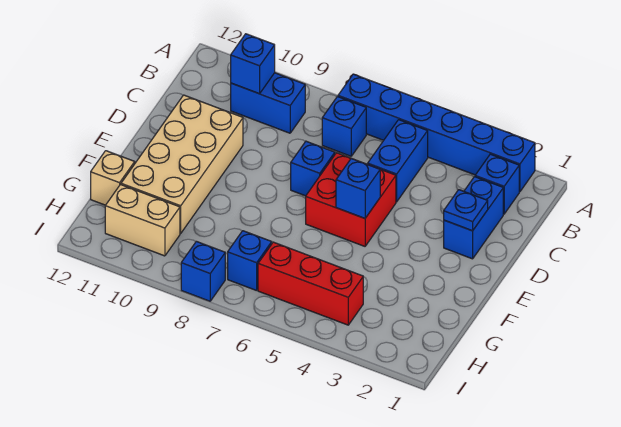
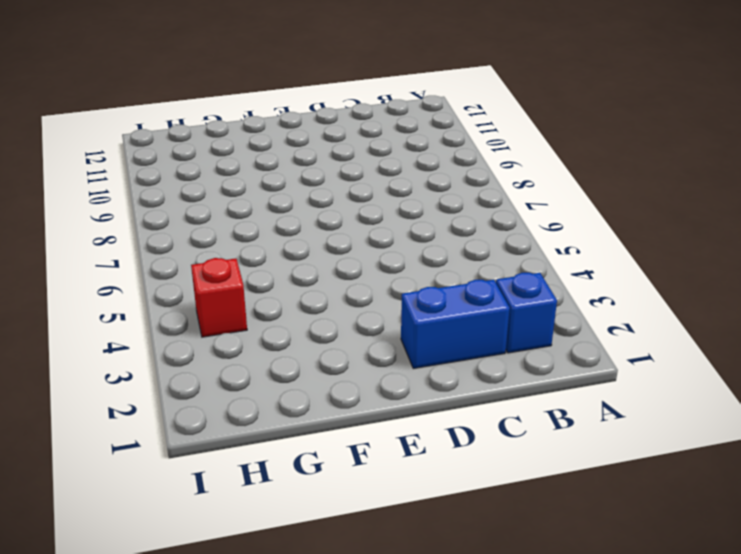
red brick H4 level 1 -> red brick H4:H6 level 1
none -> blue brick A2:A7 level 1
none -> blue brick B5:C5 level 1
none -> blue brick B7 level 1

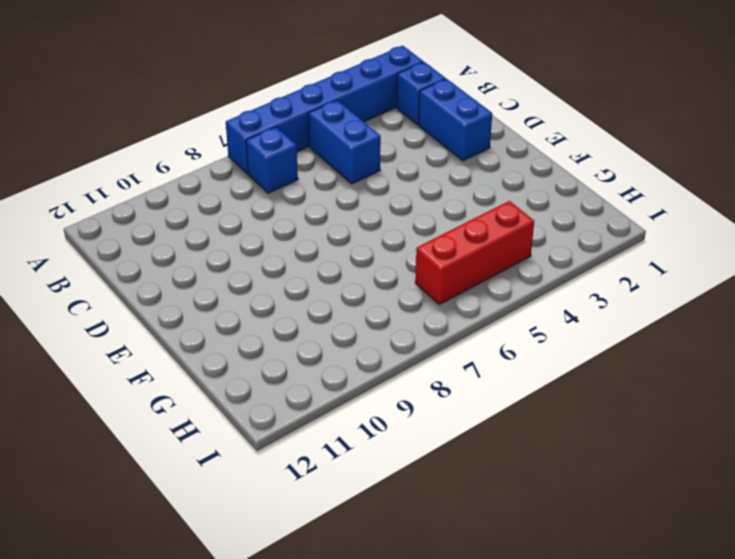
none -> blue brick B9:B10 level 1
none -> red brick D5:E6 level 1
none -> blue brick D7 level 1

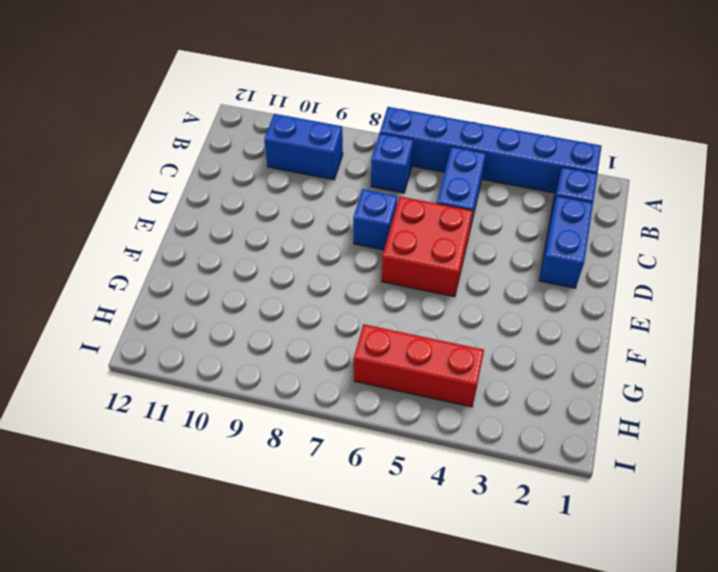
none -> tan brick D10:G11 level 1
none -> tan brick G12 level 1
none -> blue brick H7 level 1

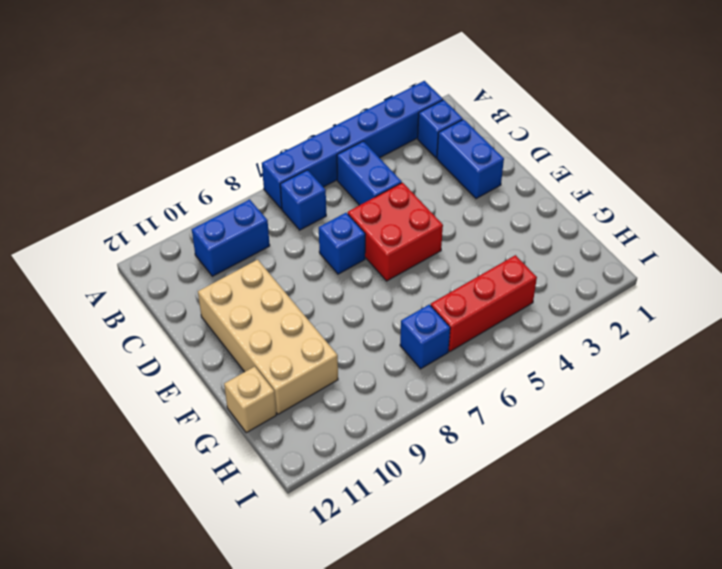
none -> tan brick H10:H11 level 1
none -> blue brick I8 level 1
none -> blue brick B10 level 2

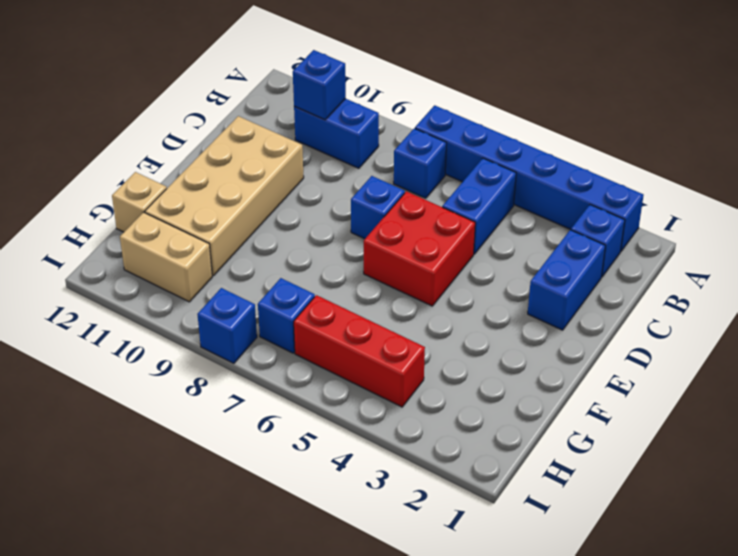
none -> blue plate D2 level 2
none -> blue brick E5 level 2

